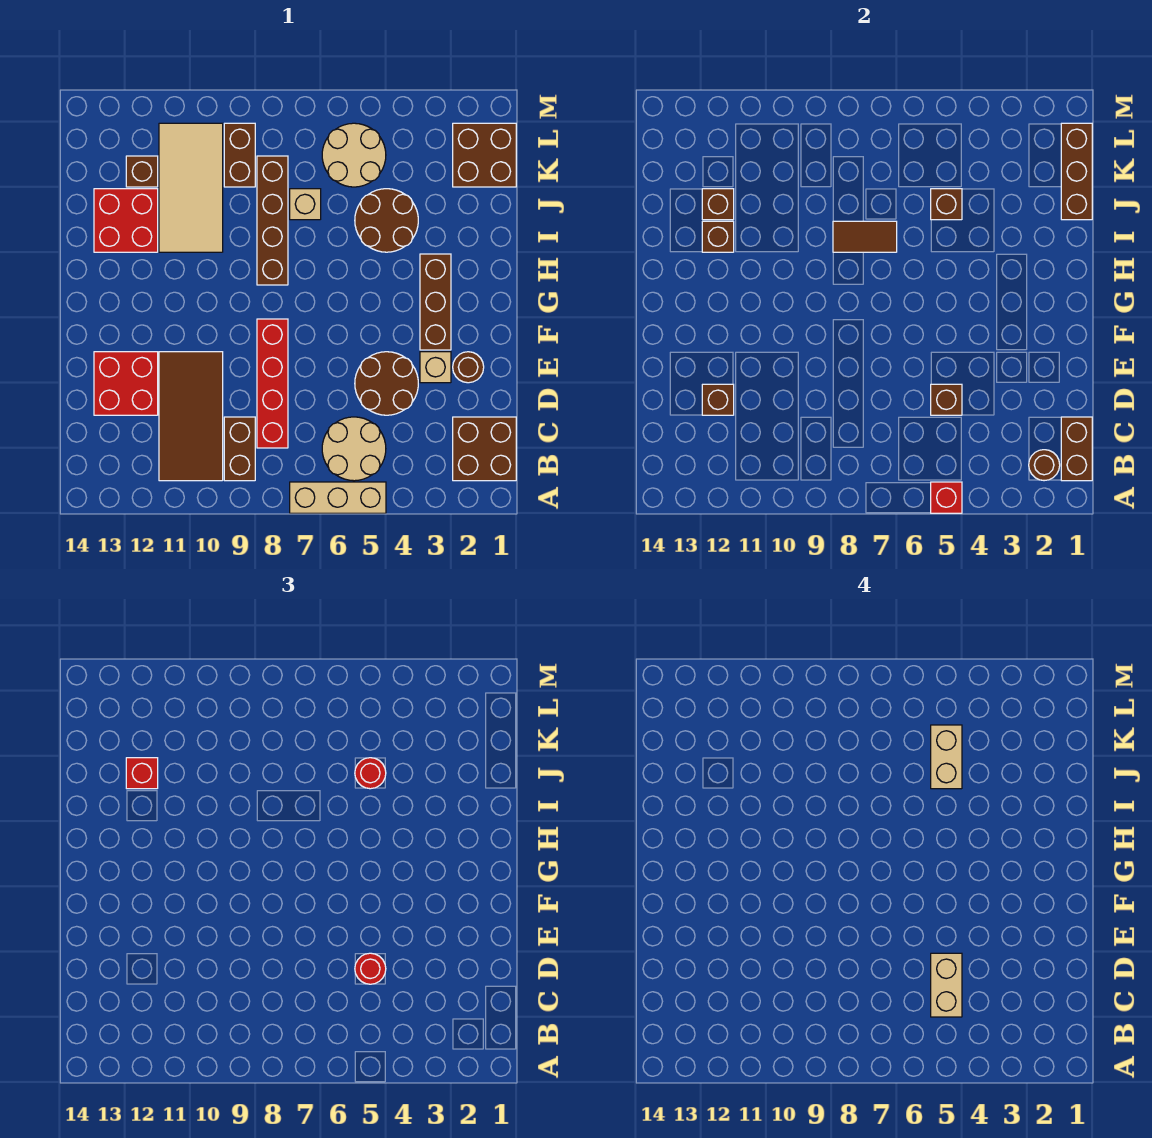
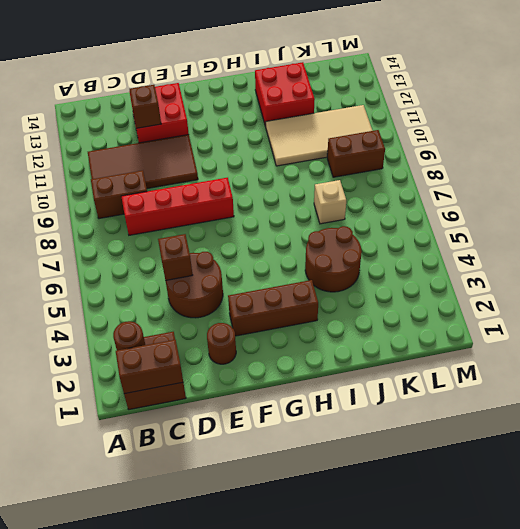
none -> tan brick A5:A7 level 1
none -> tan round brick B5:C6 level 1
none -> tan brick E3 level 1
none -> brown brick H8:K8 level 1

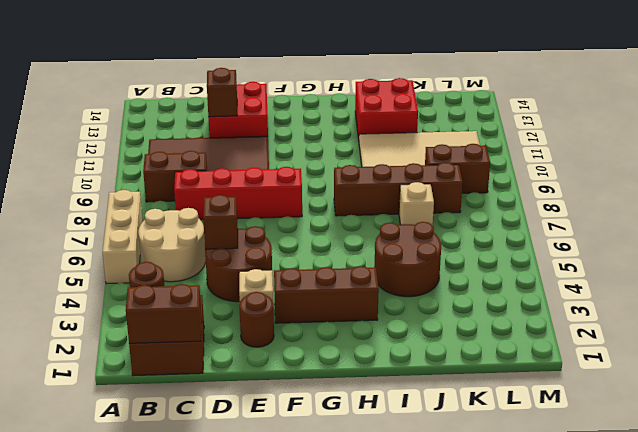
none -> brown brick K1:L2 level 1
none -> tan round brick K5:L6 level 1
none -> brown brick K12 level 1
none -> red brick A5 level 2

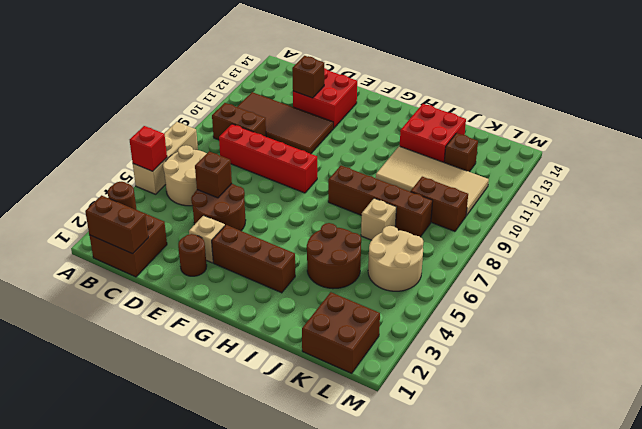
none -> brown tile I7:I8 level 2
none -> brown brick I12 level 2
none -> brown brick J1:L1 level 2
none -> brown brick J5 level 2

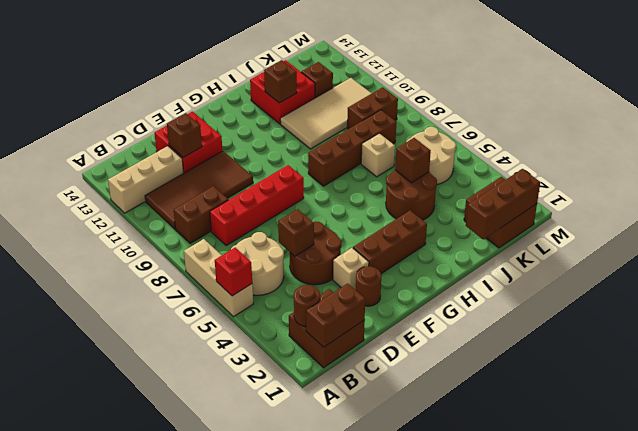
tan brick A12:C12 level 1 -> none
none -> brown tile I7:I8 level 2
none -> brown brick J12 level 2
none -> red round brick D5 level 3
none -> red round brick J5 level 3

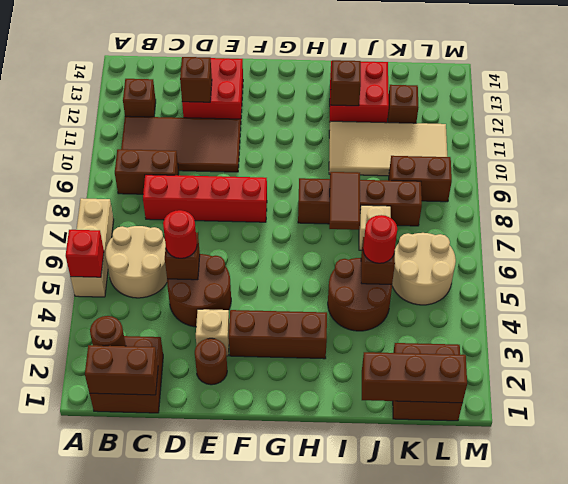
brown brick B12 level 1 -> brown brick J12 level 2
none -> red brick J12 level 3
none -> tan brick C5:D5 level 4
none -> tan brick J5:K5 level 4

